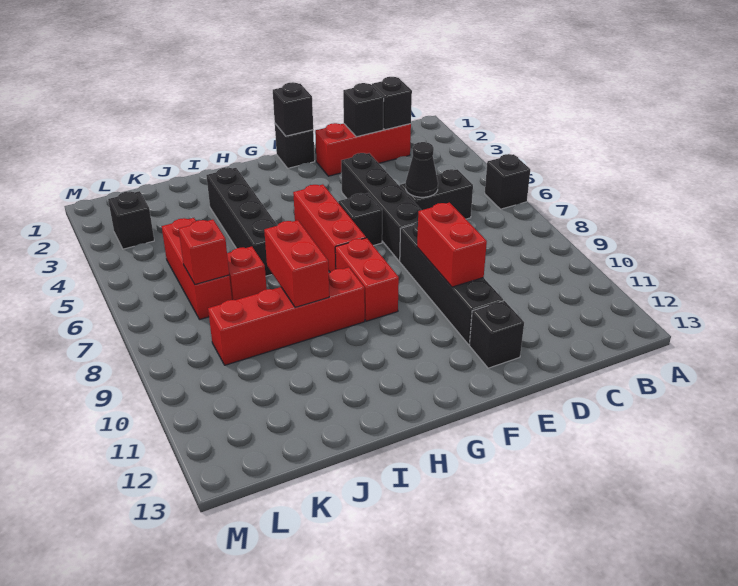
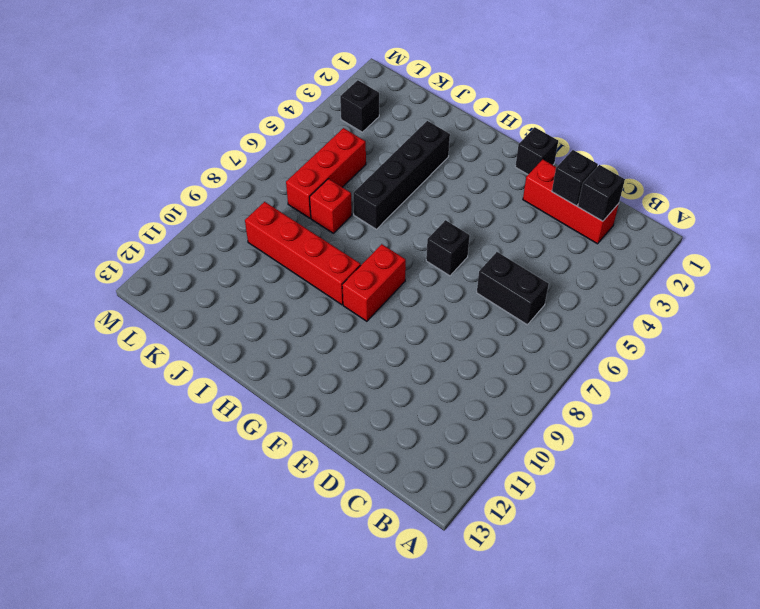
none -> black brick A6 level 1
none -> black brick E4:E7 level 1
none -> black brick E8:E11 level 1

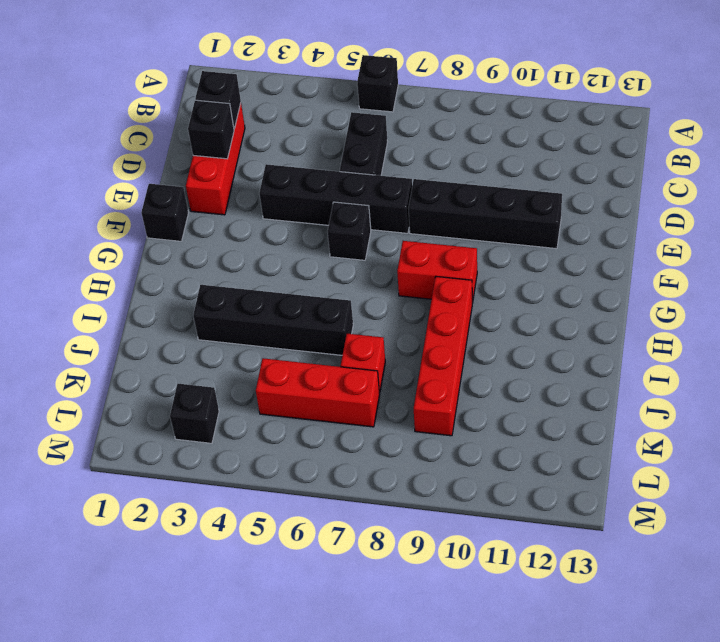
none -> black brick E12 level 1
none -> red brick G5:G7 level 1
none -> black cone D6 level 2

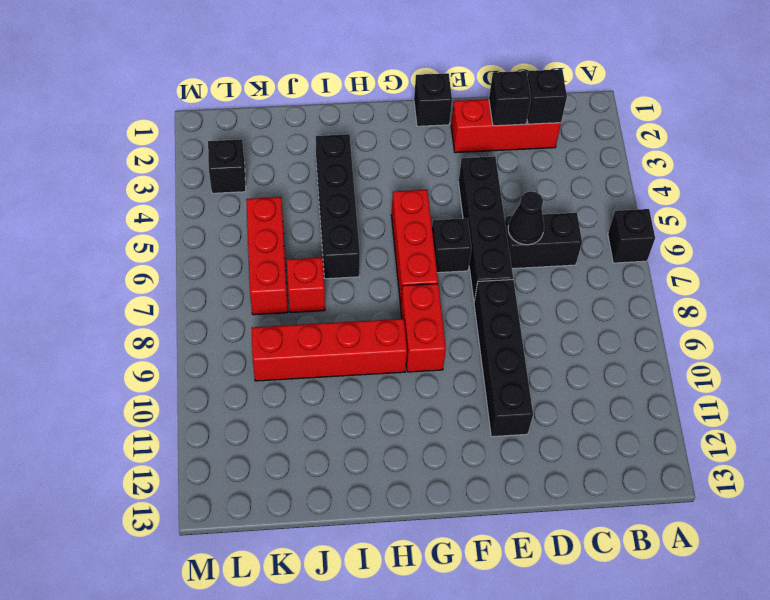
none -> black brick E12 level 1
none -> red brick E9:E10 level 2
none -> black brick F1 level 2

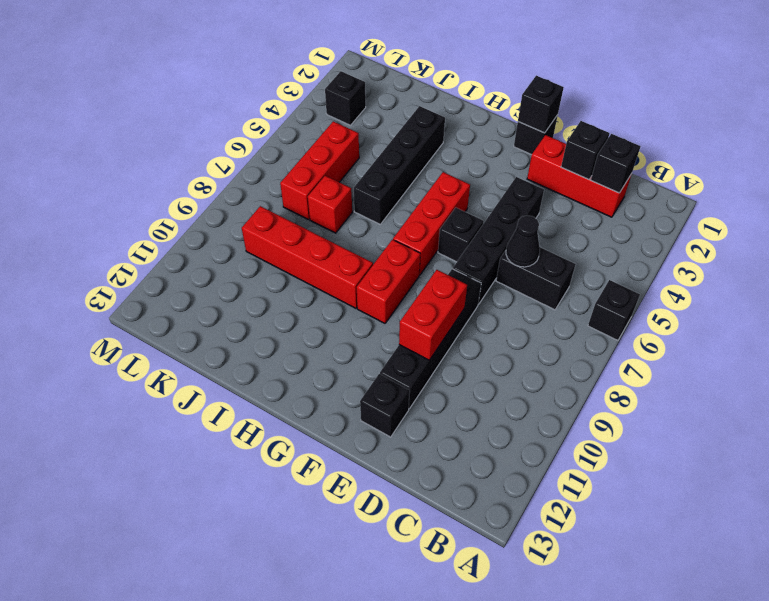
none -> red brick I8:I9 level 2
none -> red brick K7 level 2

